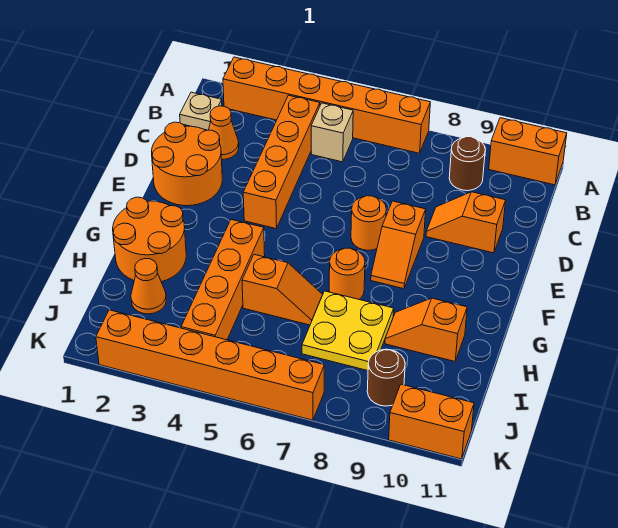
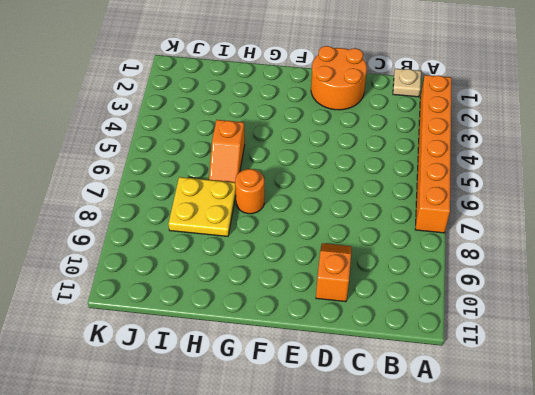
none -> orange brick A10:A11 level 1
none -> orange brick B4:E4 level 1
none -> tan brick B5 level 1

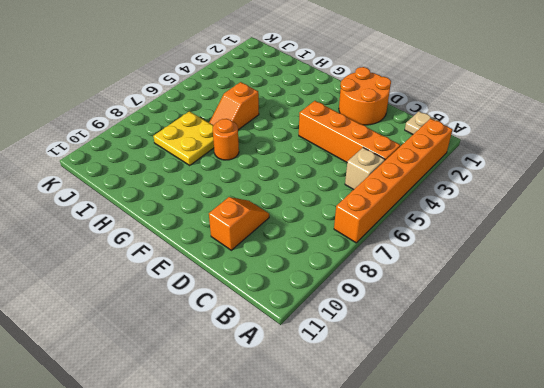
none -> orange brick A10:A11 level 1
none -> brown round brick B9 level 1
none -> orange cone C2 level 1

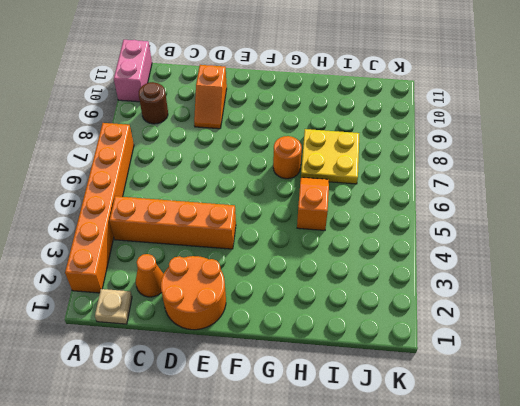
pink brick A10:A11 level 1 -> orange brick A10:A11 level 1
none -> tan brick B5 level 1
none -> orange round brick E7 level 1
none -> orange slope E8:F8 level 1 top E

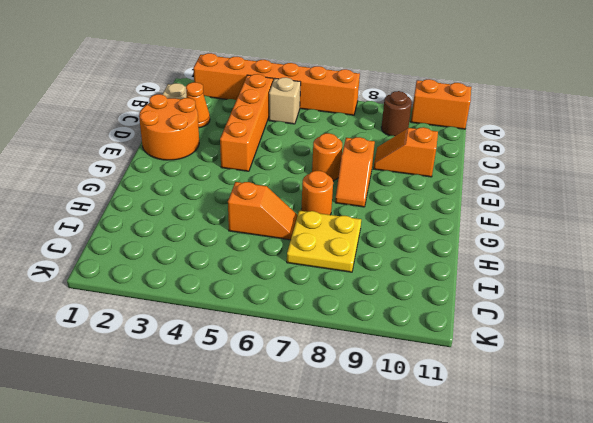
none -> orange round brick G1:H2 level 1
none -> orange brick G4:J4 level 1
none -> orange slope H9:H10 level 1 top 10

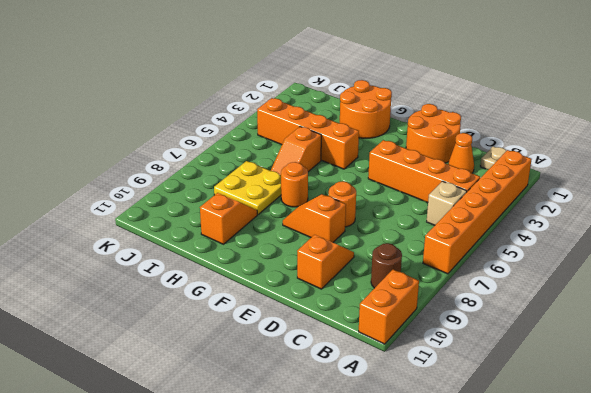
none -> orange cone I2 level 1
none -> brown round brick J9 level 1
none -> orange brick K2:K7 level 1

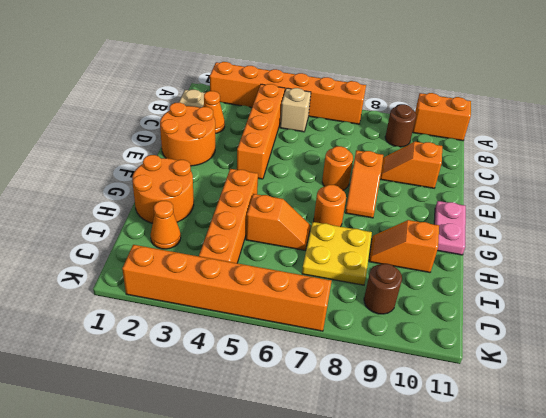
pink plate F11:G11 level 1 -> none
none -> orange brick K10:K11 level 1

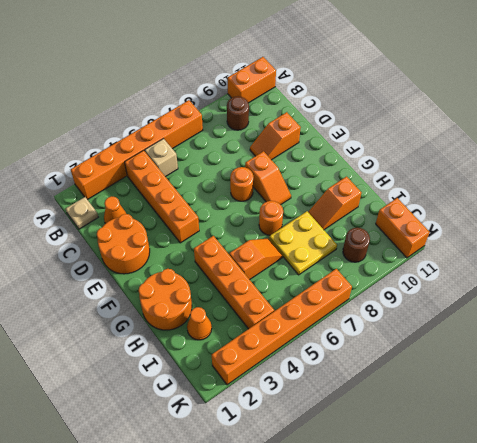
orange brick J11:K11 level 1 -> orange brick K10:K11 level 1

